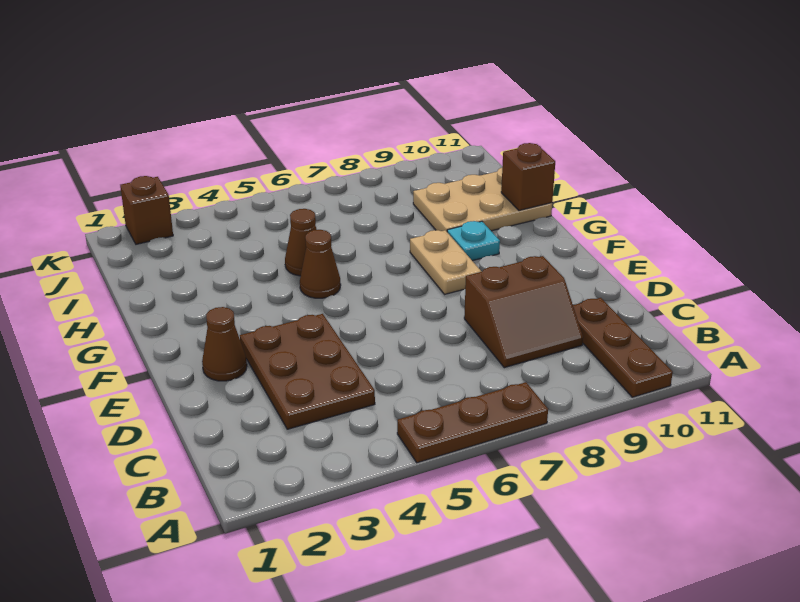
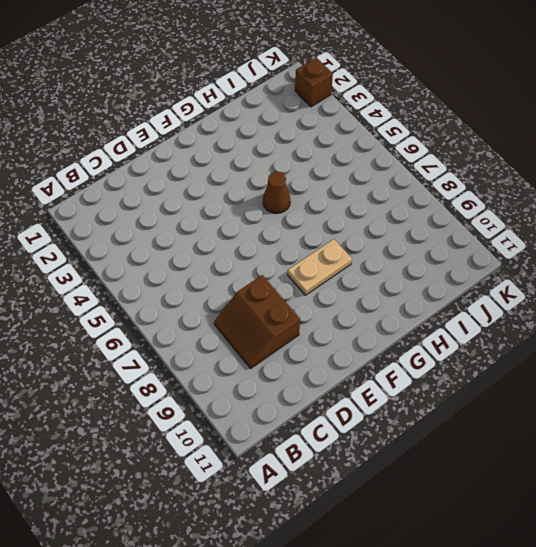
none -> brown plate A5:A7 level 1
none -> brown plate A10:C10 level 1
none -> brown plate C3:E4 level 1

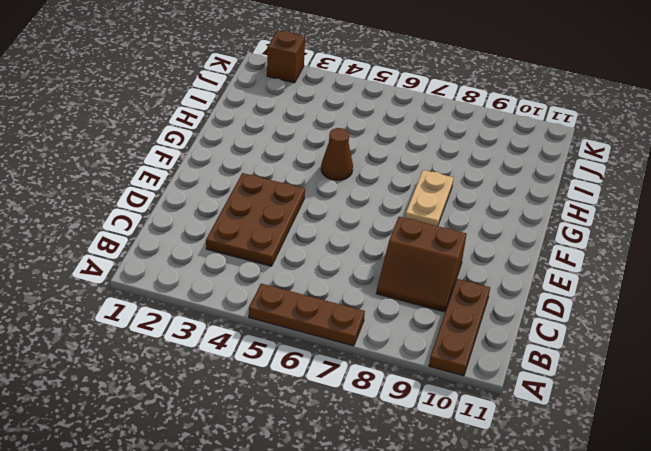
none -> brown cone E2 level 1
none -> cyan plate G9 level 1
none -> brown cone H5 level 1

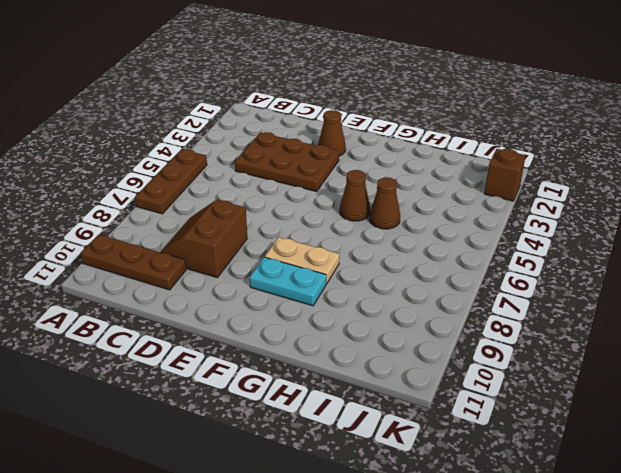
cyan plate F9:G9 level 1 -> cyan plate G9 level 1
none -> tan plate H9:I11 level 1
none -> brown brick H11 level 2

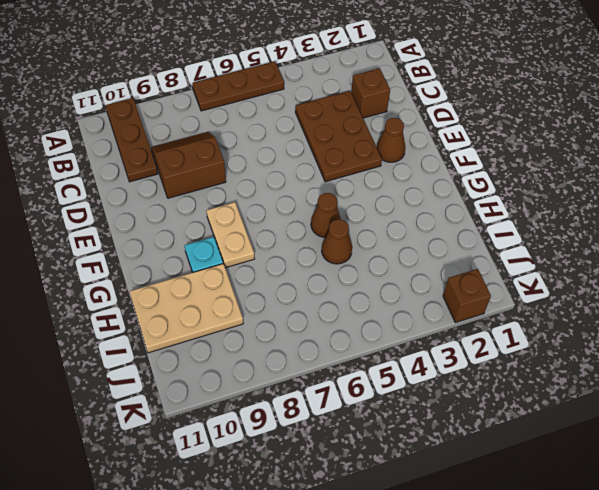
brown brick C2 level 1 -> brown brick H11 level 2

